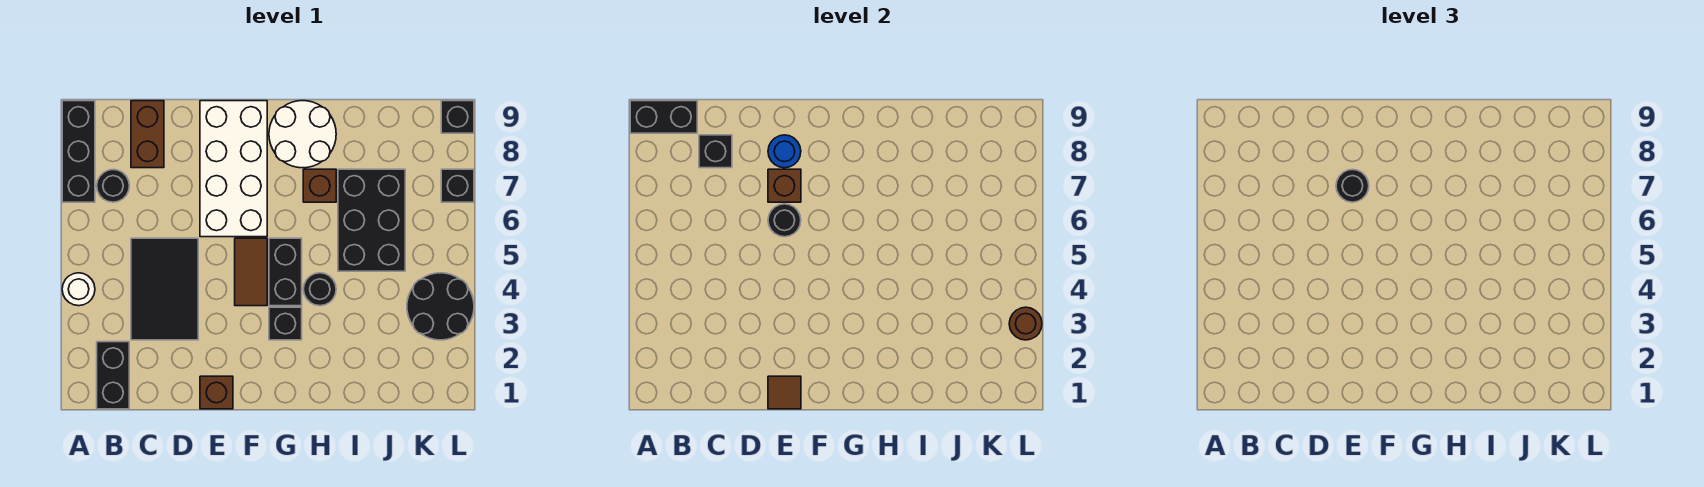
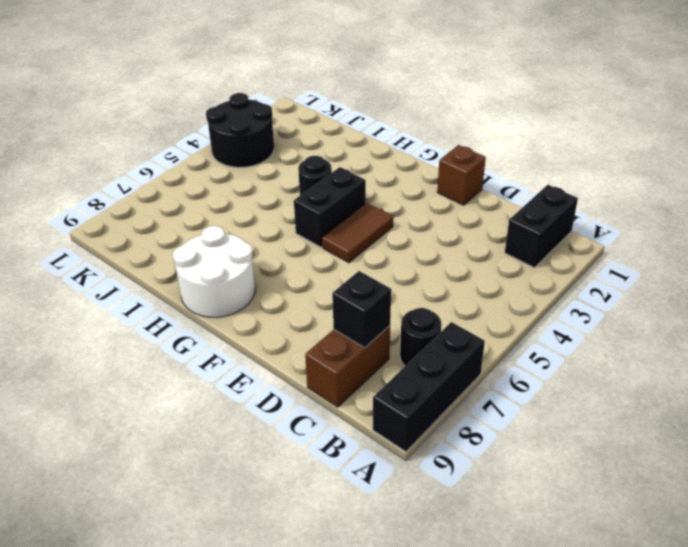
none -> white round brick A4 level 1
none -> black tile C3:D5 level 1
none -> white brick E6:F9 level 1

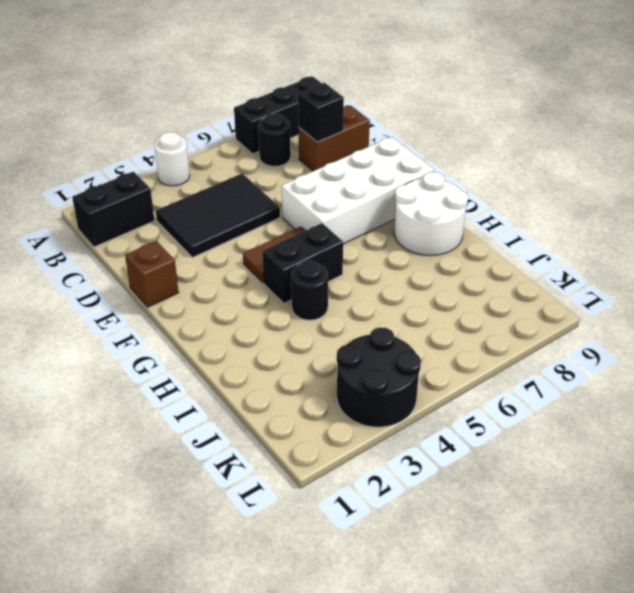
none -> black brick G3 level 1
none -> brown brick H7 level 1
none -> black brick I5:J7 level 1

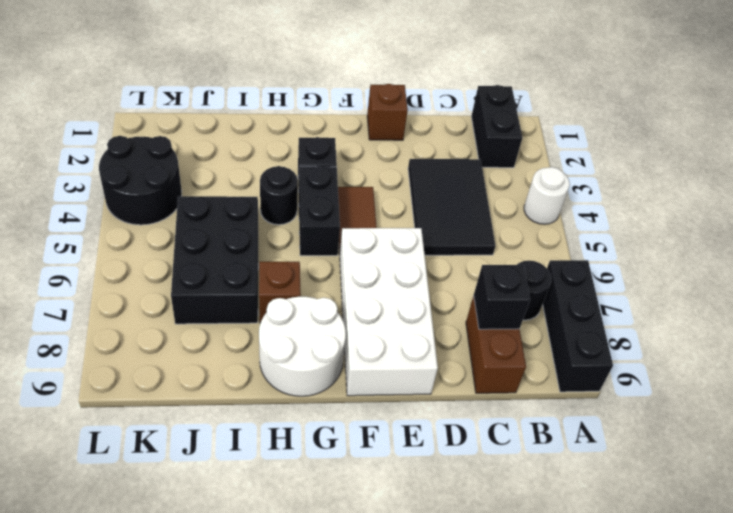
none -> black brick L7 level 1
none -> black brick L9 level 1
none -> black brick A9:B9 level 2

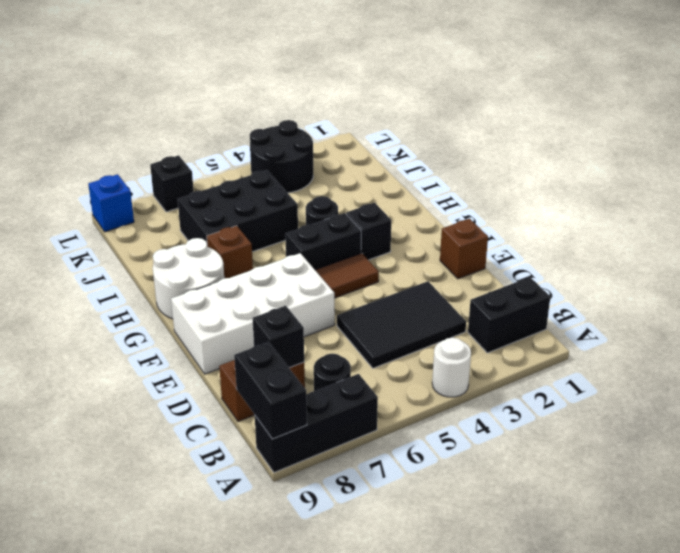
blue brick L9 level 1 -> black brick L9 level 1
none -> brown tile E1 level 2
none -> black round brick E6 level 2
none -> brown brick E7 level 2

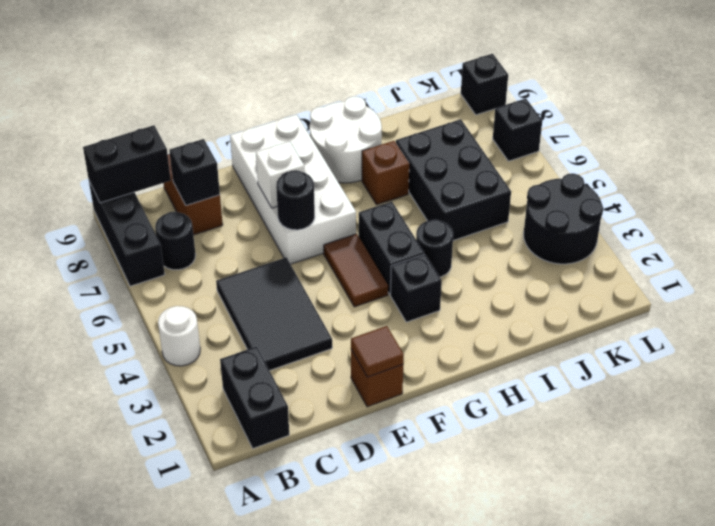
white brick E7 level 2 -> brown brick E7 level 2
none -> blue round brick E8 level 2
none -> brown round brick L3 level 2
none -> black round brick E7 level 3

